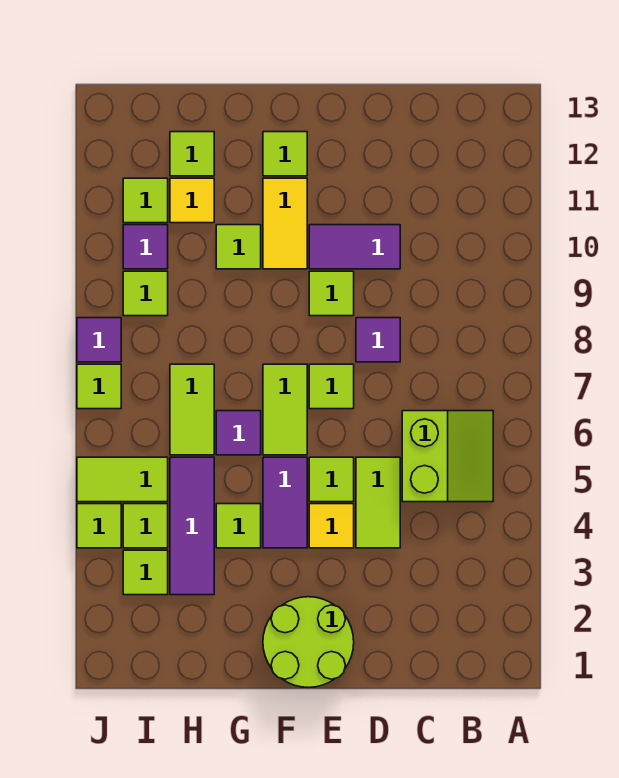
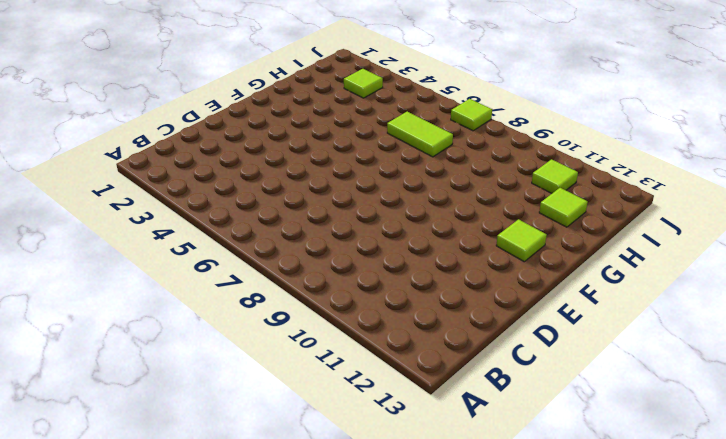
none -> lime slope B5:C6 level 1 top C
none -> lime tile D4:D5 level 1
none -> purple tile D8 level 1

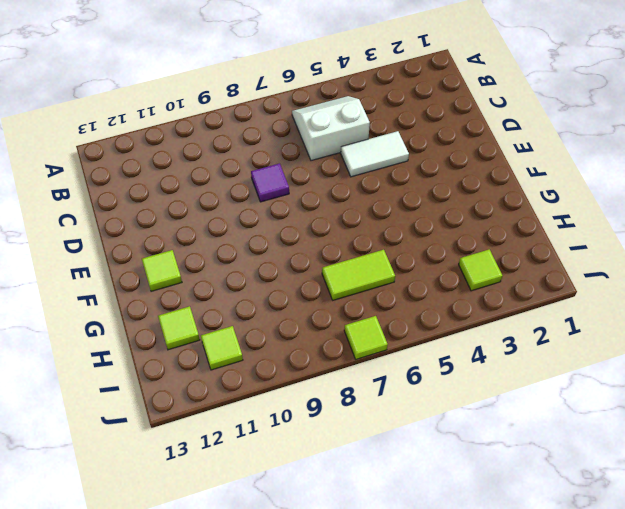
white slope B5:C6 level 1 top C -> lime slope B5:C6 level 1 top C
white tile D4:D5 level 1 -> lime tile D4:D5 level 1
none -> purple tile D10:E10 level 1
none -> lime round brick E1:F2 level 1
none -> yellow tile E4 level 1

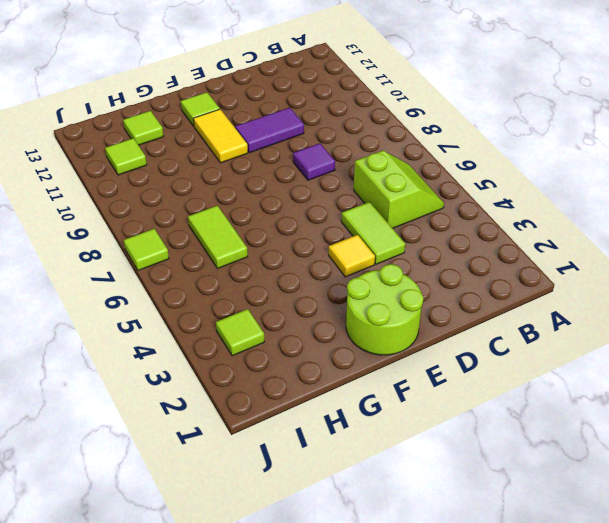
none -> lime tile E5 level 1
none -> lime tile E7 level 1
none -> lime tile E9 level 1

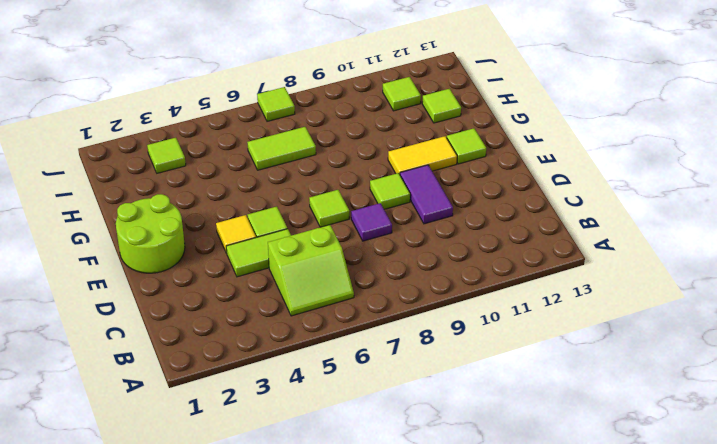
none -> purple tile F4:F5 level 1
none -> lime tile F6:F7 level 1
none -> lime tile G4 level 1

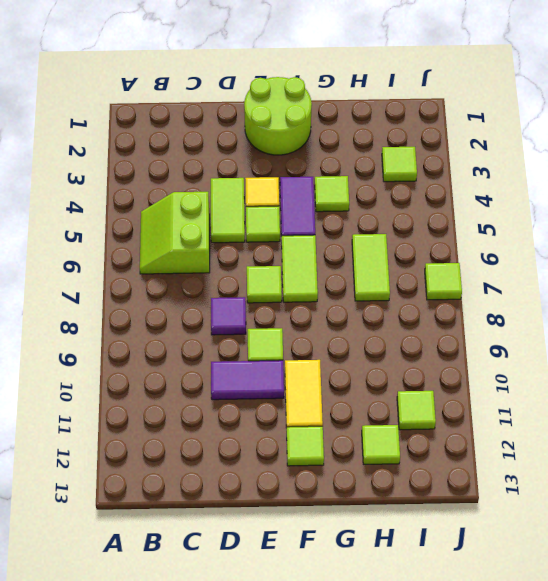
none -> purple tile G6 level 1
none -> lime tile G10 level 1
none -> purple tile H3:H5 level 1

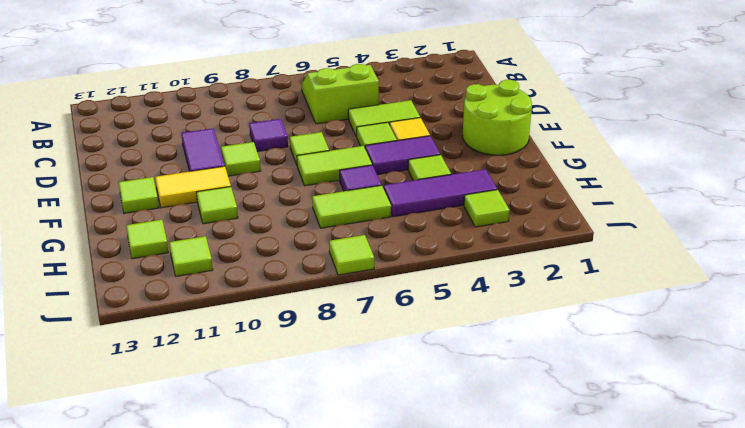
none -> yellow tile H11 level 1
none -> lime tile I4 level 1
none -> lime tile I5:J5 level 1

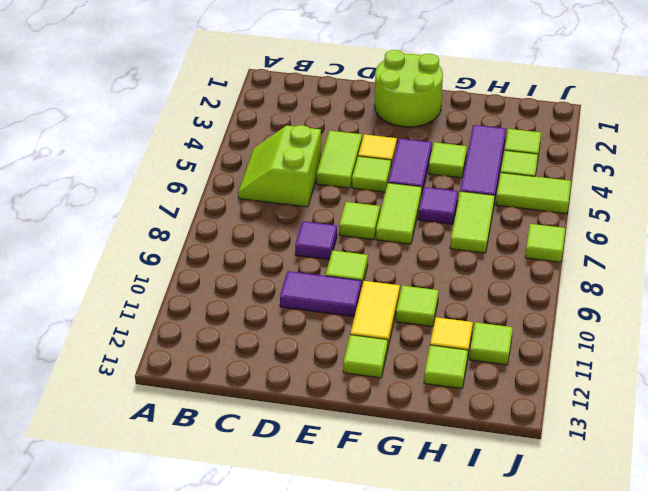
none -> lime tile I9 level 1
none -> purple tile I10 level 1
none -> lime tile J4 level 1

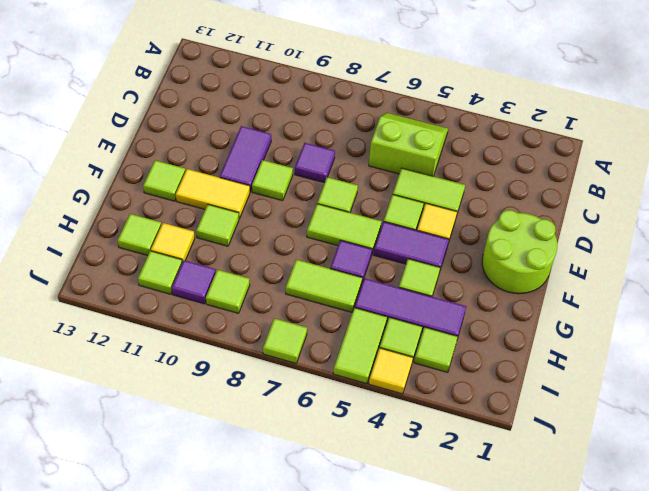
yellow tile J4 level 1 -> lime tile J4 level 1
none -> purple tile J8 level 1

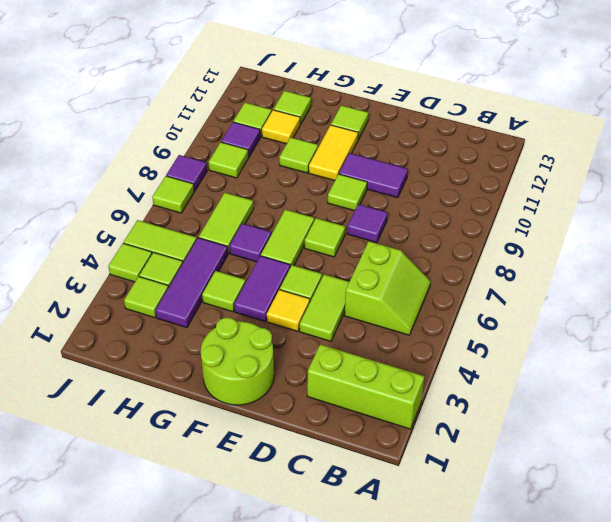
lime brick A2:C2 level 1 -> none

